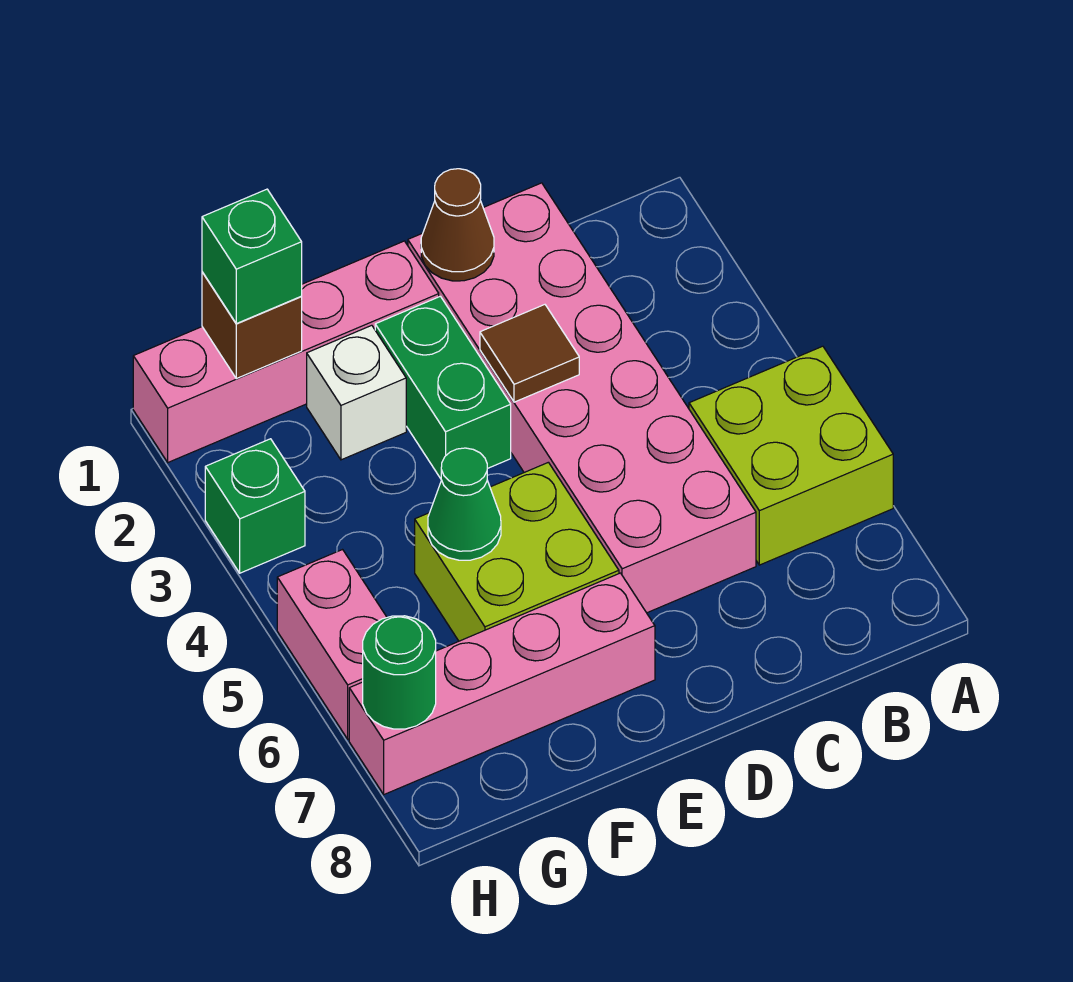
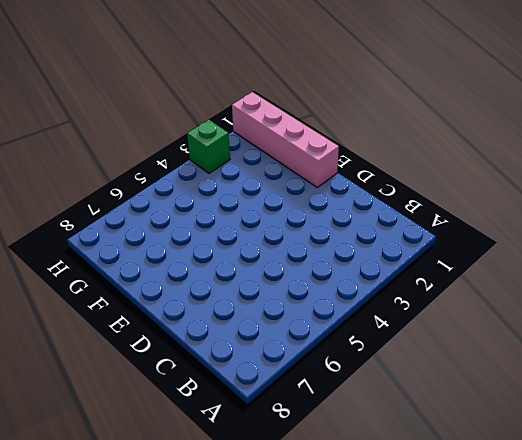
none -> lime brick A5:B6 level 1
none -> pink brick C1:D6 level 1
none -> green brick E2:E3 level 1

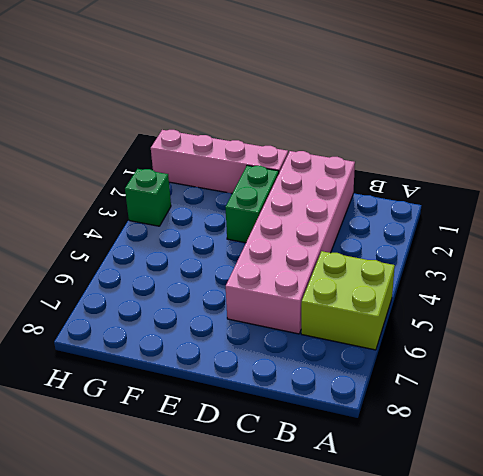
none -> lime brick E5:F6 level 1
none -> pink brick E7:H7 level 1
none -> white brick F2 level 1

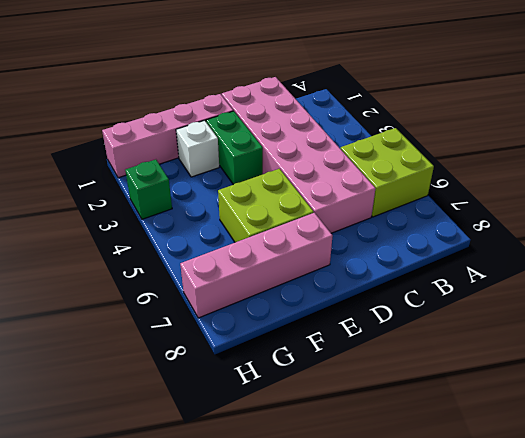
none -> pink brick H5:H6 level 1
none -> brown cone D1 level 2
none -> brown tile D3 level 2

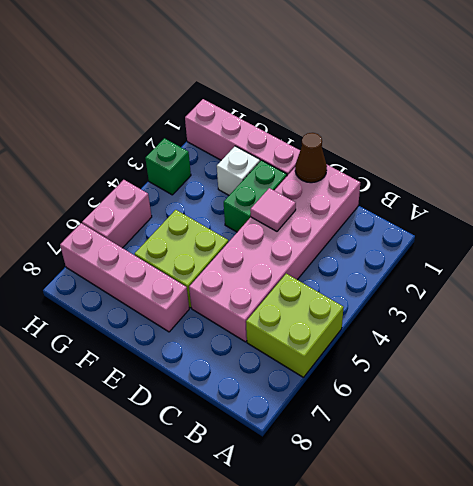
pink tile D3 level 2 -> brown tile D3 level 2
none -> green cone F5 level 2
none -> brown brick G1 level 2
none -> green round brick H7 level 2

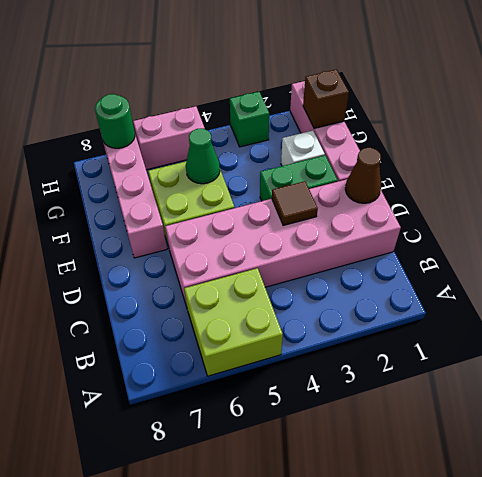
none -> green brick G1 level 3

